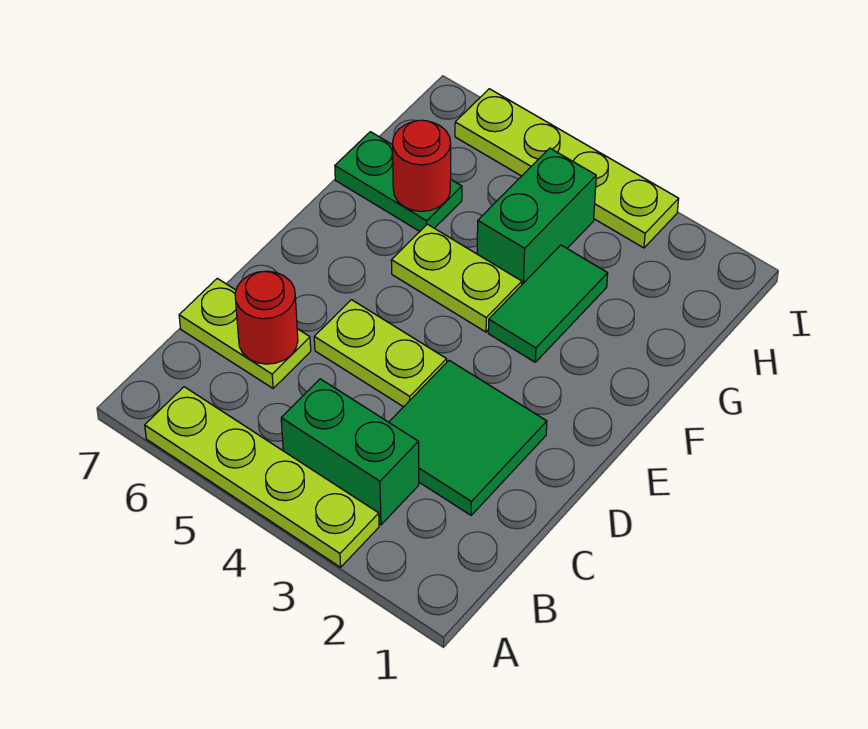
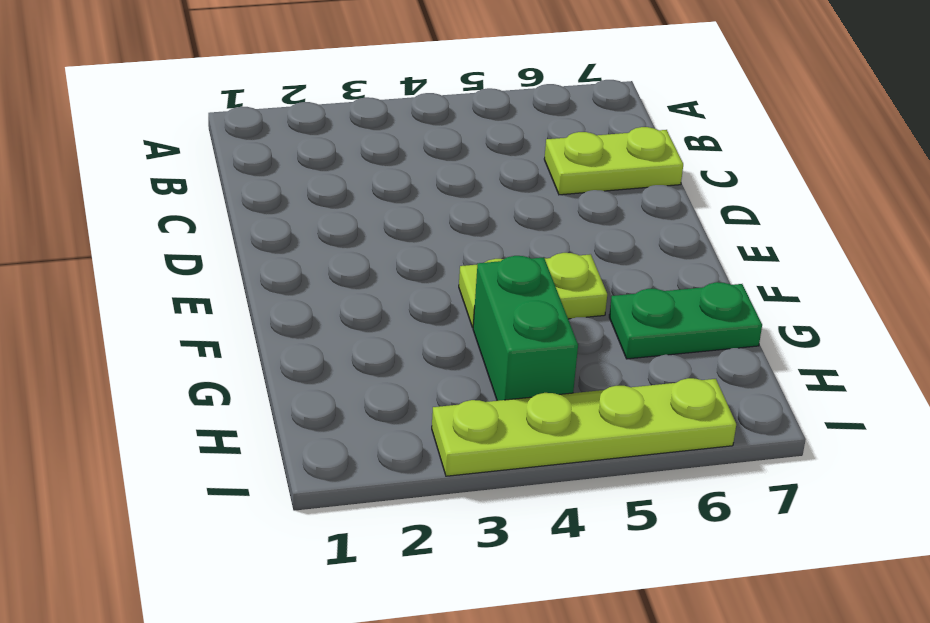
none -> lime plate A3:A6 level 1
none -> green brick B3:B4 level 1
none -> green tile C2:D3 level 1

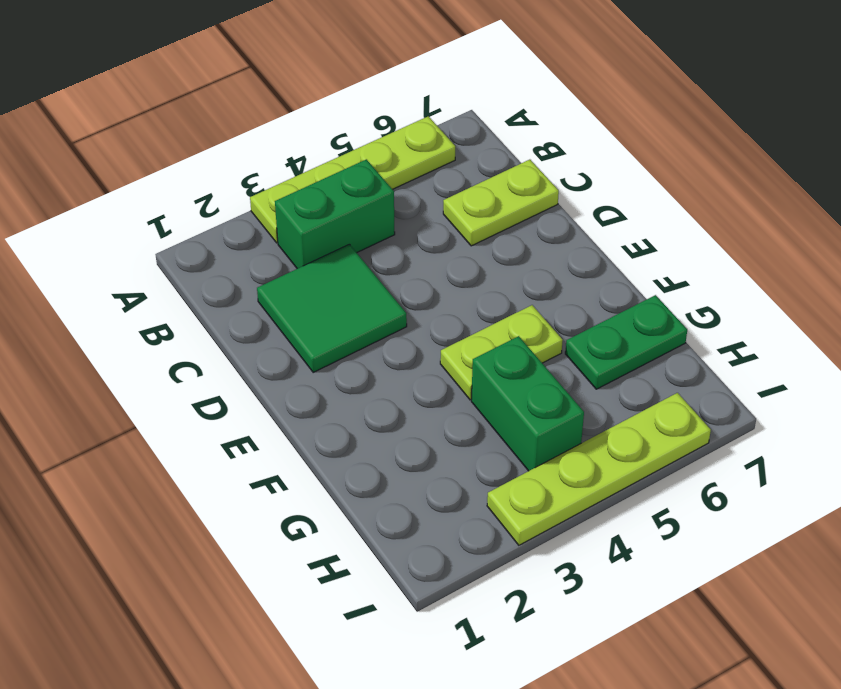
none -> lime plate D4:D5 level 1
none -> green tile F3:G3 level 1
none -> red round brick C6 level 2

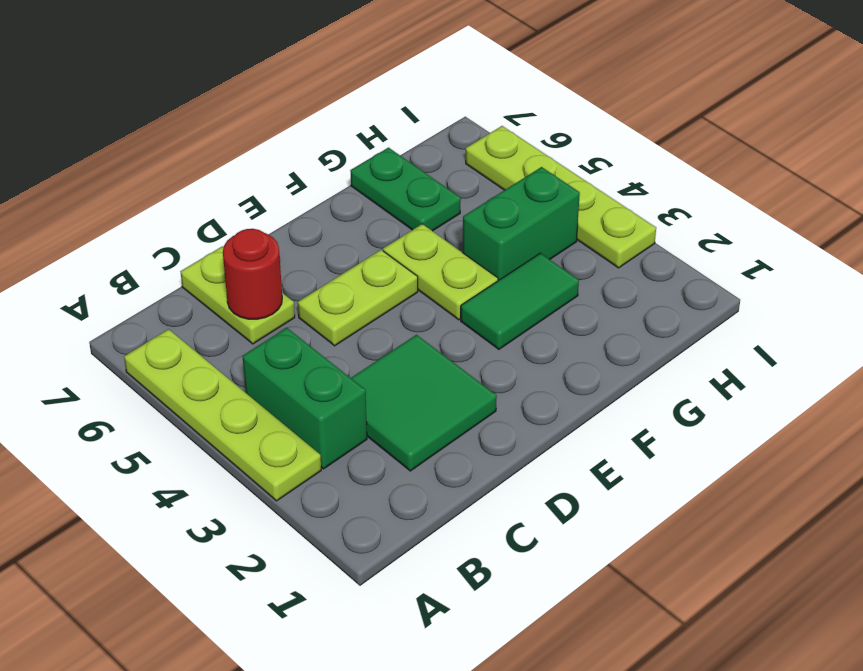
lime plate D5:E5 level 1 -> lime plate D4:D5 level 1
none -> red round brick G6 level 2

